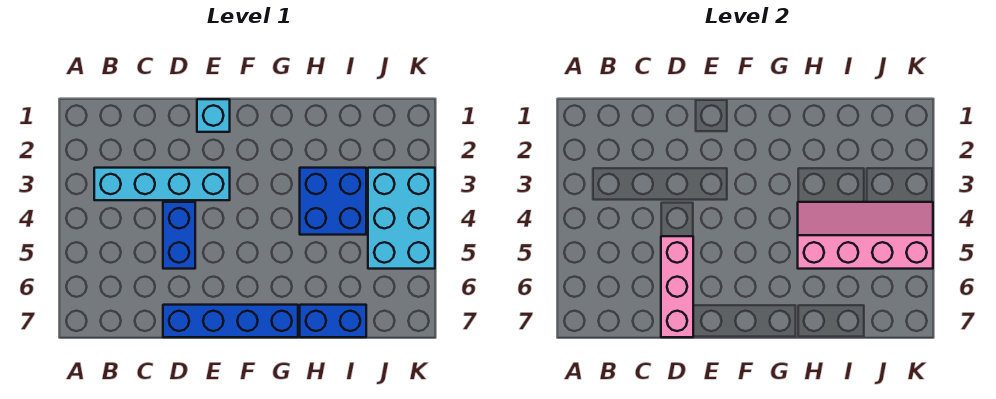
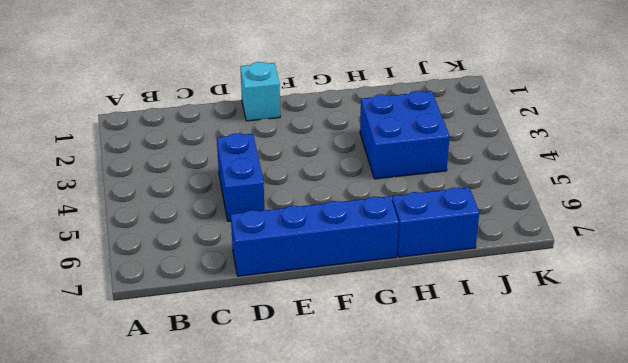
none -> cyan brick B3:E3 level 1
none -> cyan brick J3:K5 level 1

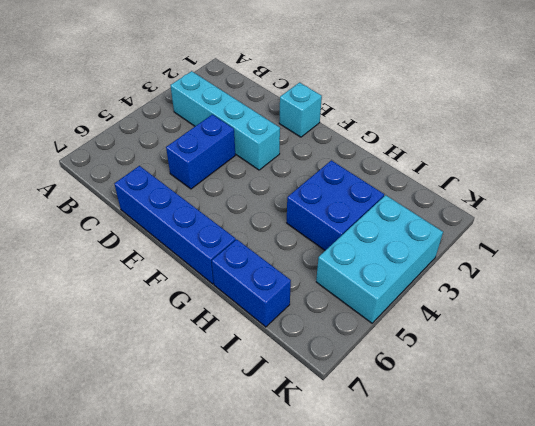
none -> pink brick D5:D7 level 2
none -> pink slope H4:K5 level 2 top 5

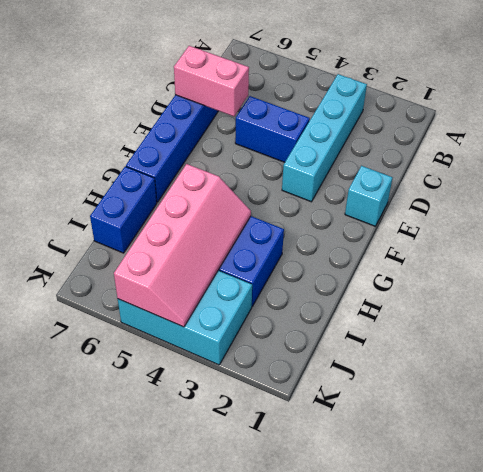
pink brick D6:D7 level 2 -> pink brick D5:D7 level 2

